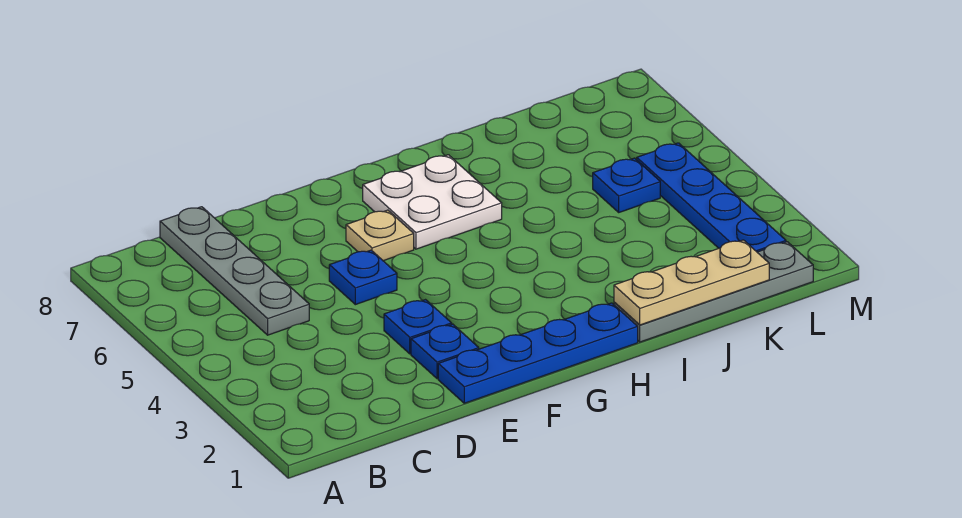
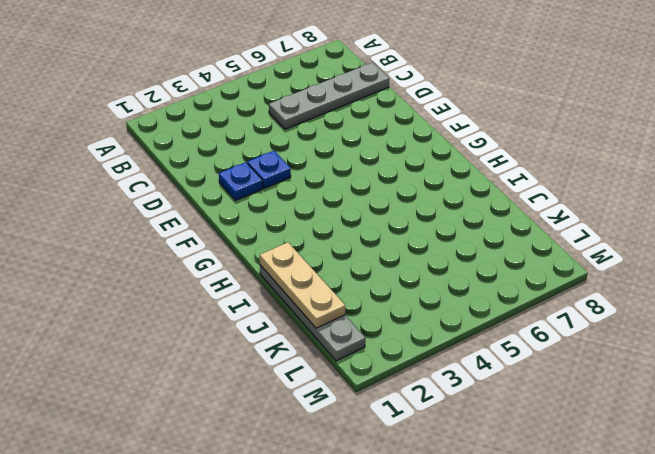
none -> blue plate E1:H1 level 1
none -> blue plate E5 level 1

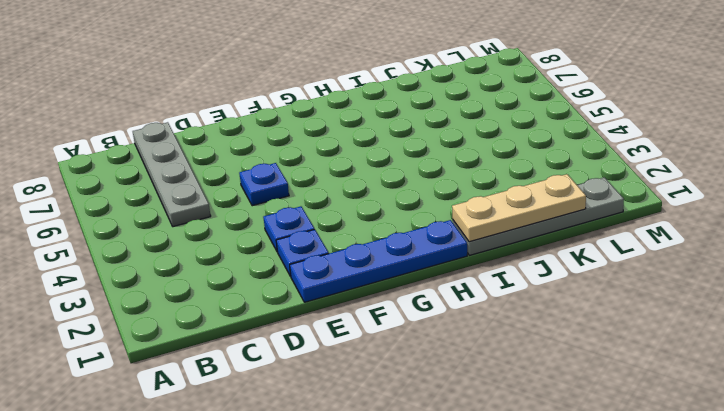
none -> tan plate F6 level 1
none -> white plate G6:H7 level 1

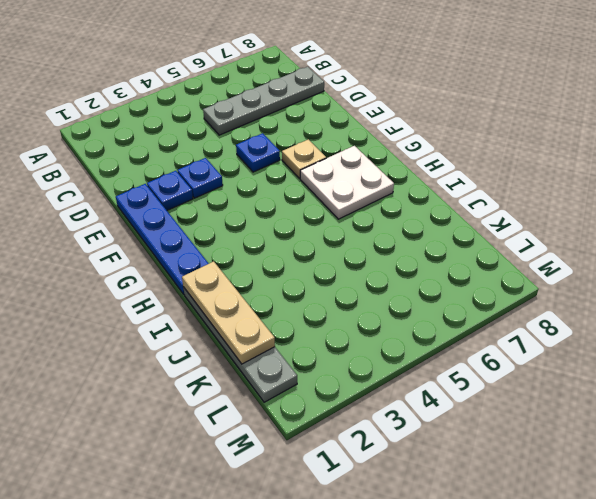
none -> blue plate K5 level 1
none -> blue plate L2:L5 level 1

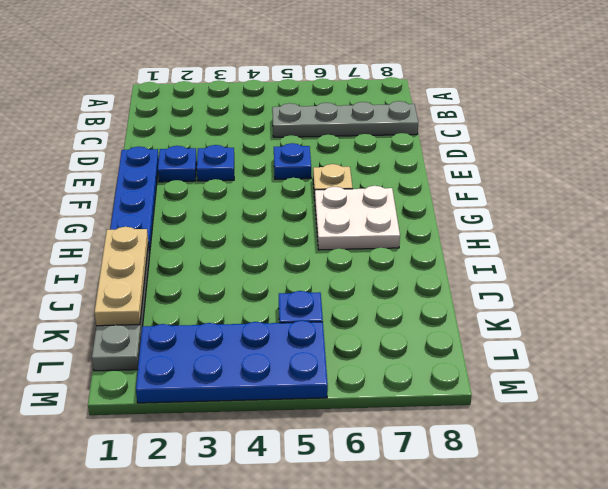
blue plate L2:M5 level 1 -> blue plate L2:L5 level 1

